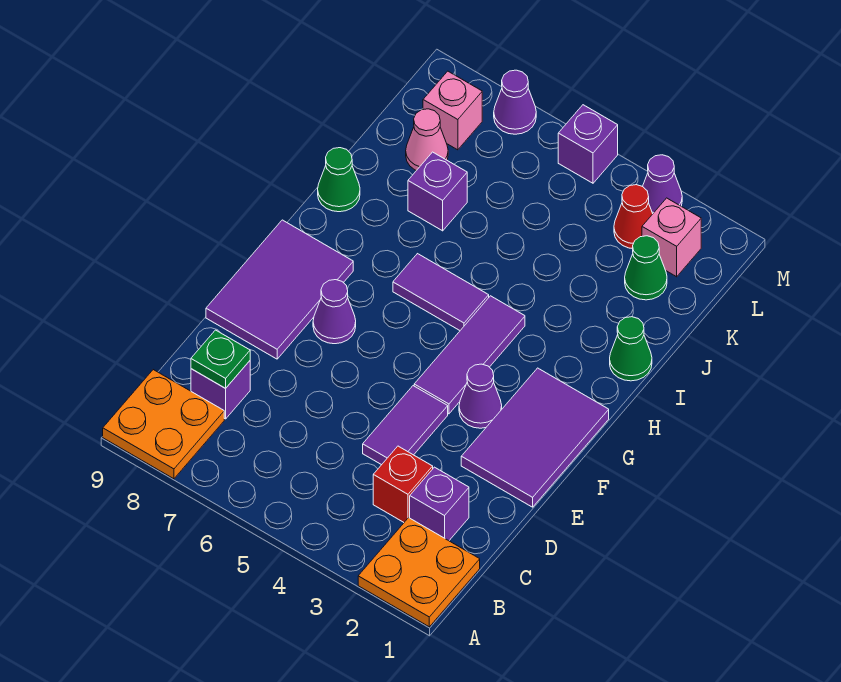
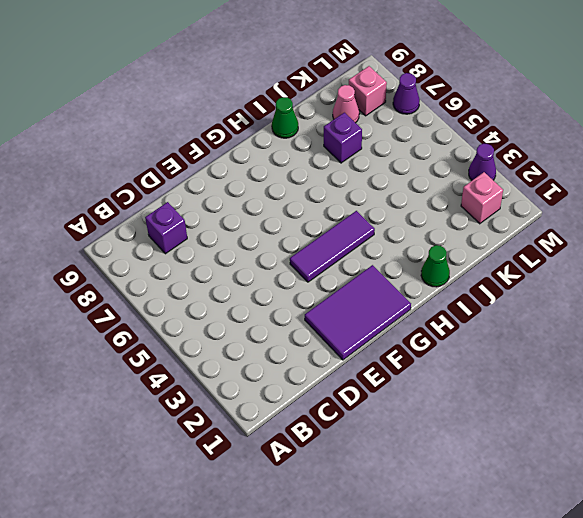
none -> orange plate A1:B2 level 1
none -> orange plate A8:B9 level 1
none -> purple brick C2 level 1

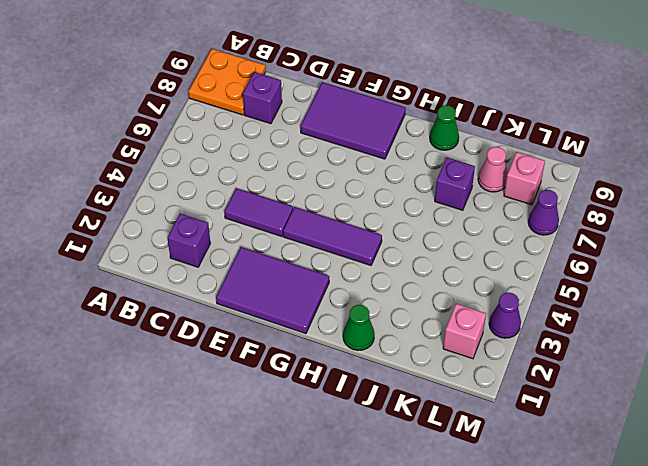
none -> orange plate A1:B2 level 1
none -> red brick C3 level 1
none -> purple cone F3 level 1

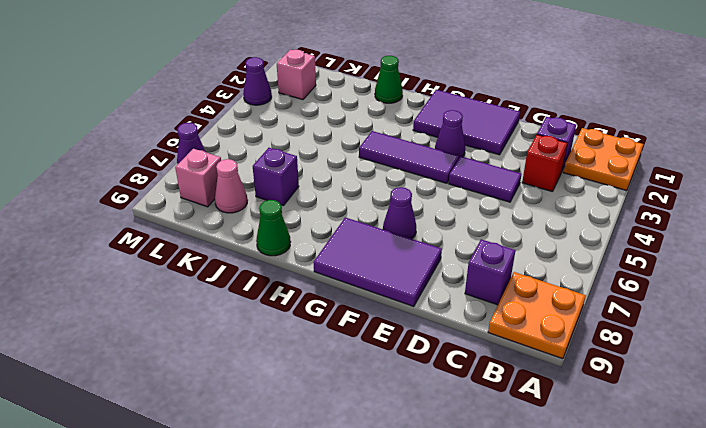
none -> purple tile H5:H6 level 1
none -> green cone K2 level 1
none -> red cone L3 level 1

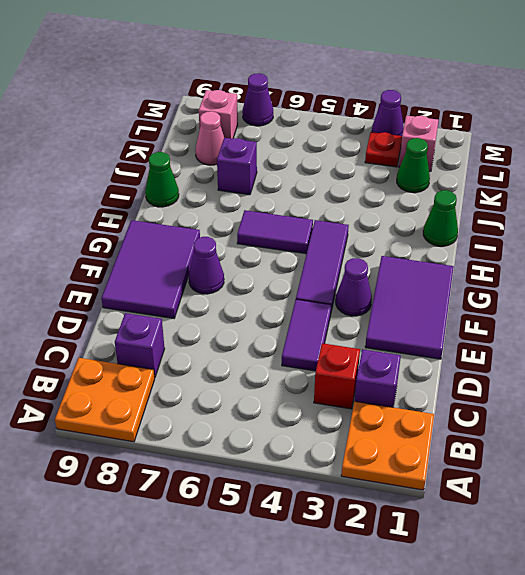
red plate L3 level 1 -> red cone L3 level 1
none -> purple brick M5 level 1
none -> green plate C8 level 2

